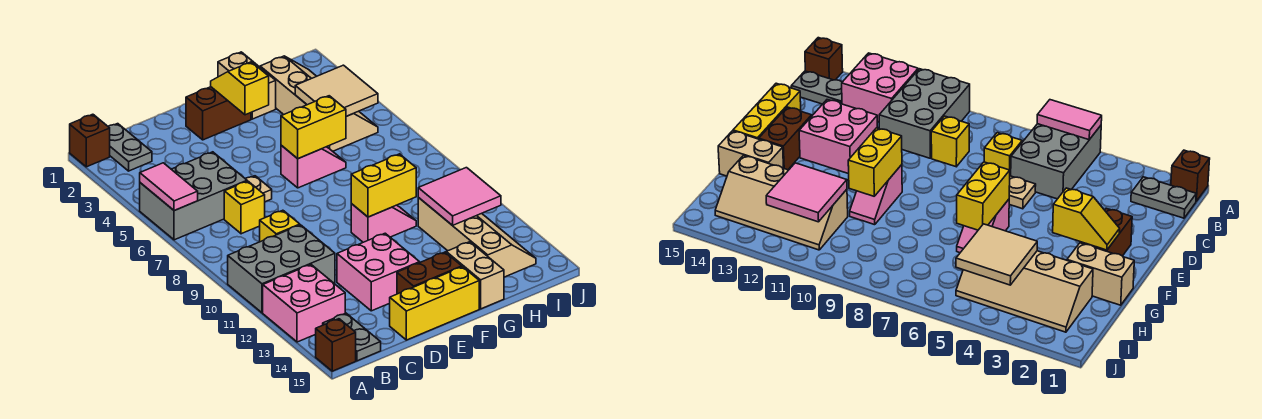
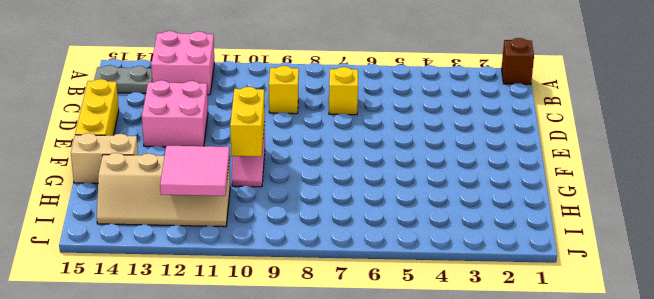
none -> grey brick A5:C6 level 1
none -> grey brick A10:C11 level 1
none -> brown brick A15 level 1

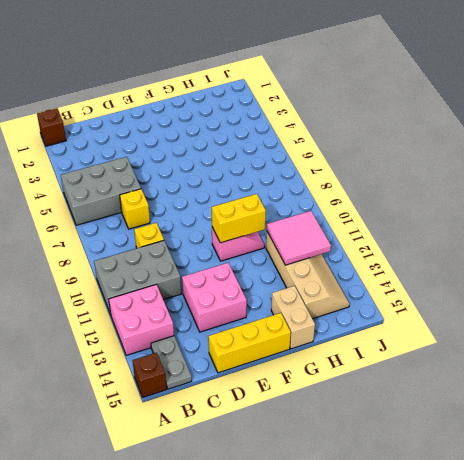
none -> grey plate B1:B2 level 1
none -> tan plate D6 level 1
none -> brown brick E2:F2 level 1

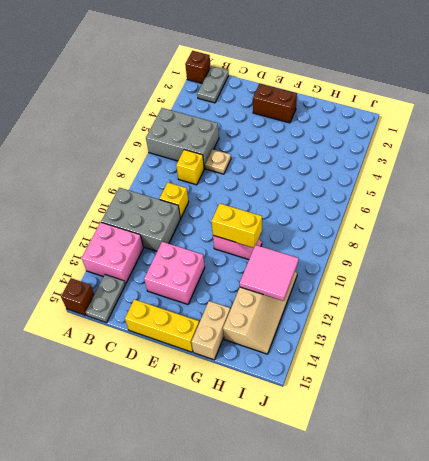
none -> brown brick E14:F14 level 1
none -> pink slope F6:G6 level 1 top F
none -> tan brick G1:G2 level 1

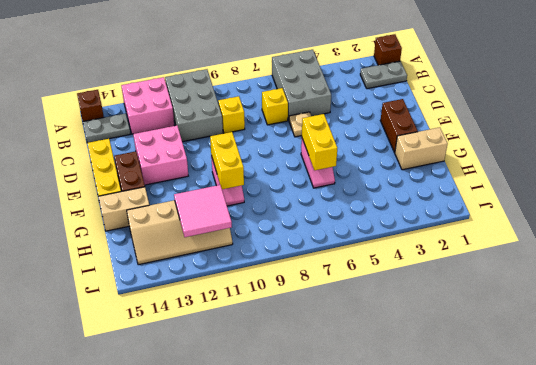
none -> tan slope H2:I5 level 1 top H
none -> pink tile A5:A6 level 2
none -> yellow slope F2:F3 level 2 top 3

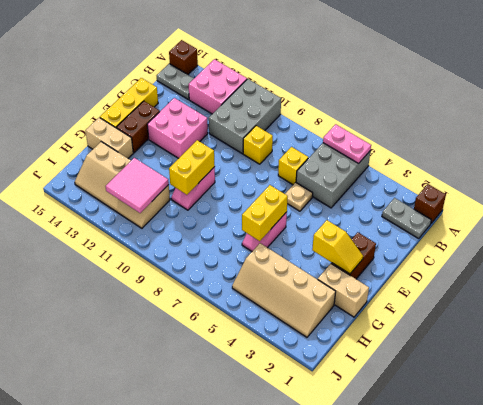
pink plate A5:A6 level 2 -> pink tile A5:A6 level 2
none -> tan tile H4:I5 level 2

